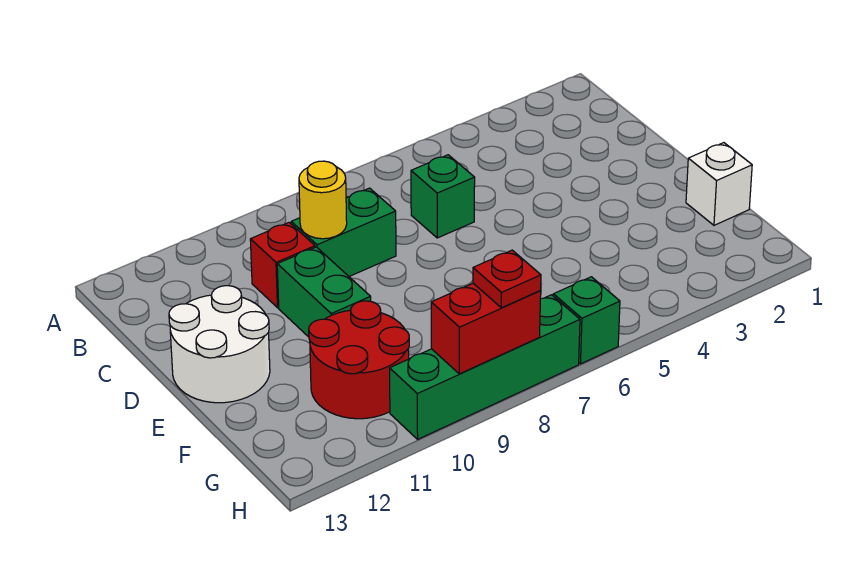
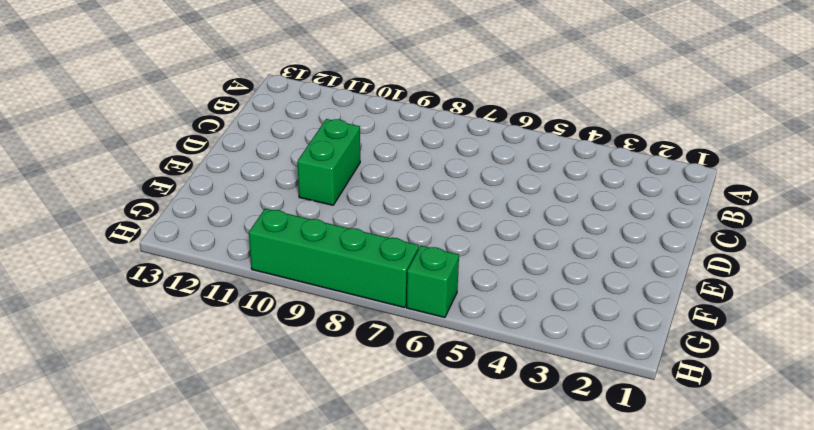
none -> green brick C6 level 1
none -> green brick C8:C9 level 1
none -> red brick C10 level 1

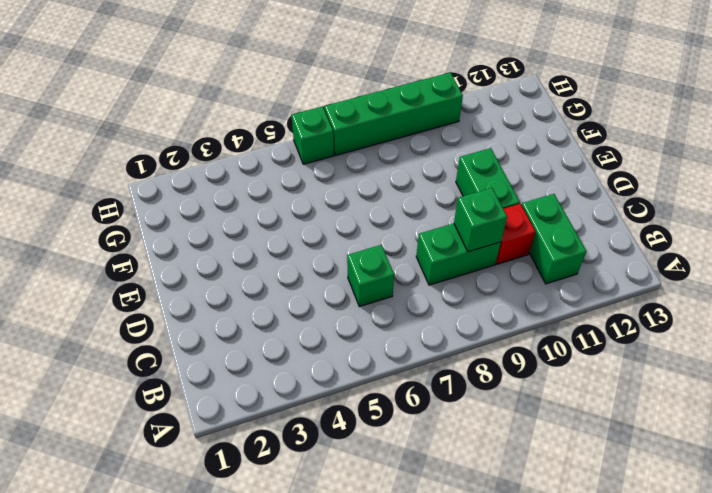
green brick B11:C11 level 1 -> none
green brick C9 level 2 -> yellow round brick C9 level 2
none -> white round brick D12:E13 level 1
none -> white brick F1 level 1
none -> red round brick F10:G11 level 1

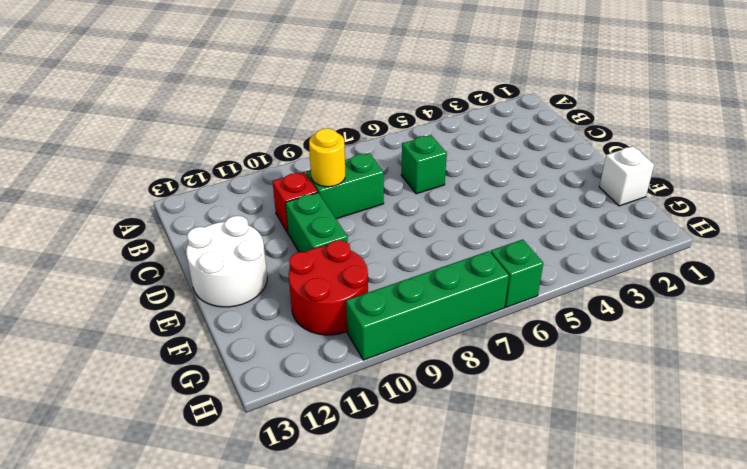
none -> red brick H8:H9 level 2
none -> red plate H8 level 3

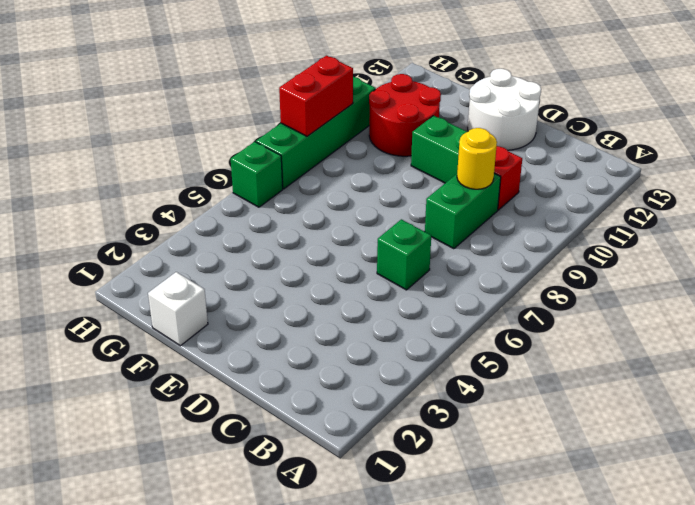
none -> red plate H8 level 3

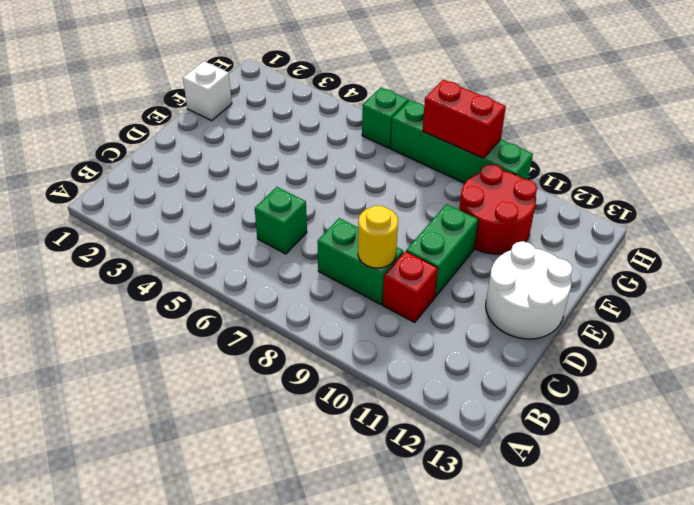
none -> red plate H8 level 3

